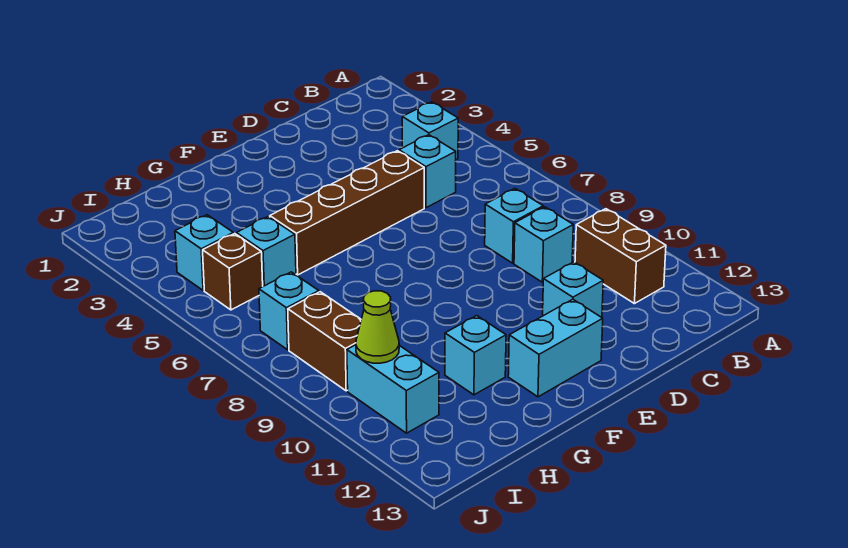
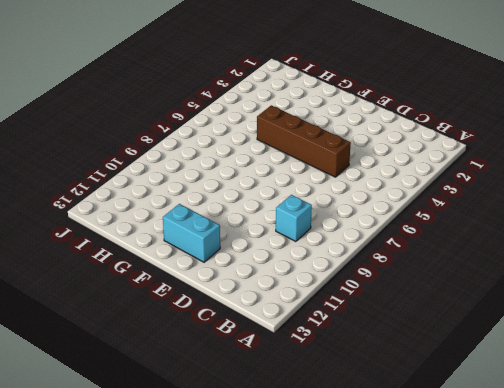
none -> cyan brick B4 level 1
none -> brown brick B10:B11 level 1
none -> cyan brick C5 level 1

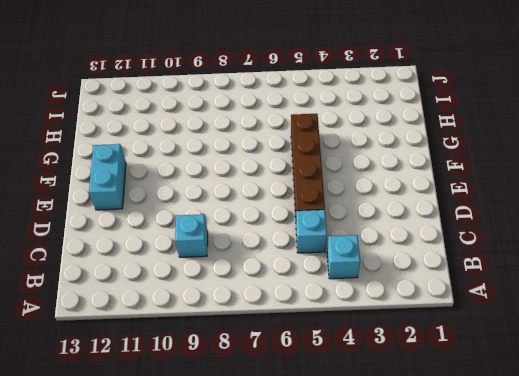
none -> brown brick B10:B11 level 1
none -> cyan brick C8 level 1
none -> cyan brick D11 level 1

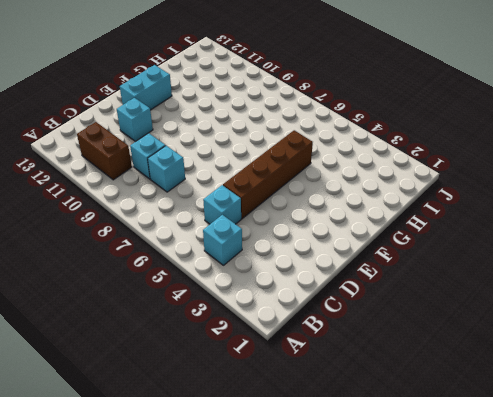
none -> cyan brick G11 level 1
none -> cyan brick H5 level 1
none -> cyan brick I4 level 1

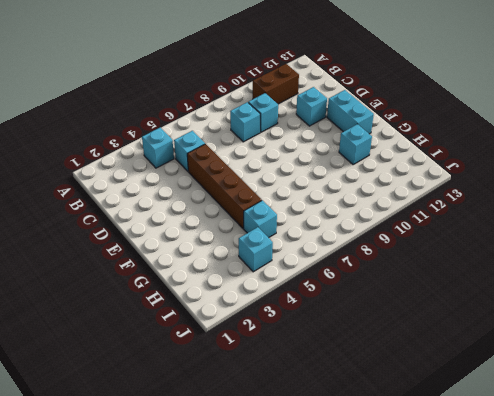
none -> brown brick I5 level 1
none -> cyan brick I7 level 1
none -> brown brick I8:I9 level 1

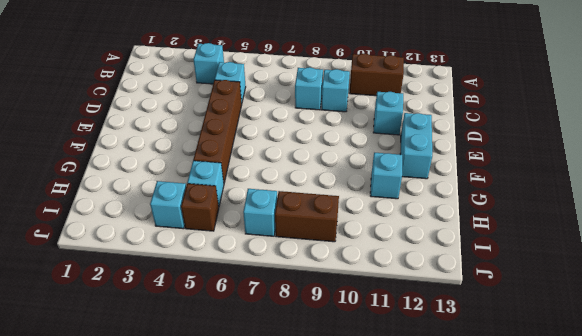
none -> cyan brick I10:I11 level 1
none -> lime cone I10 level 2

